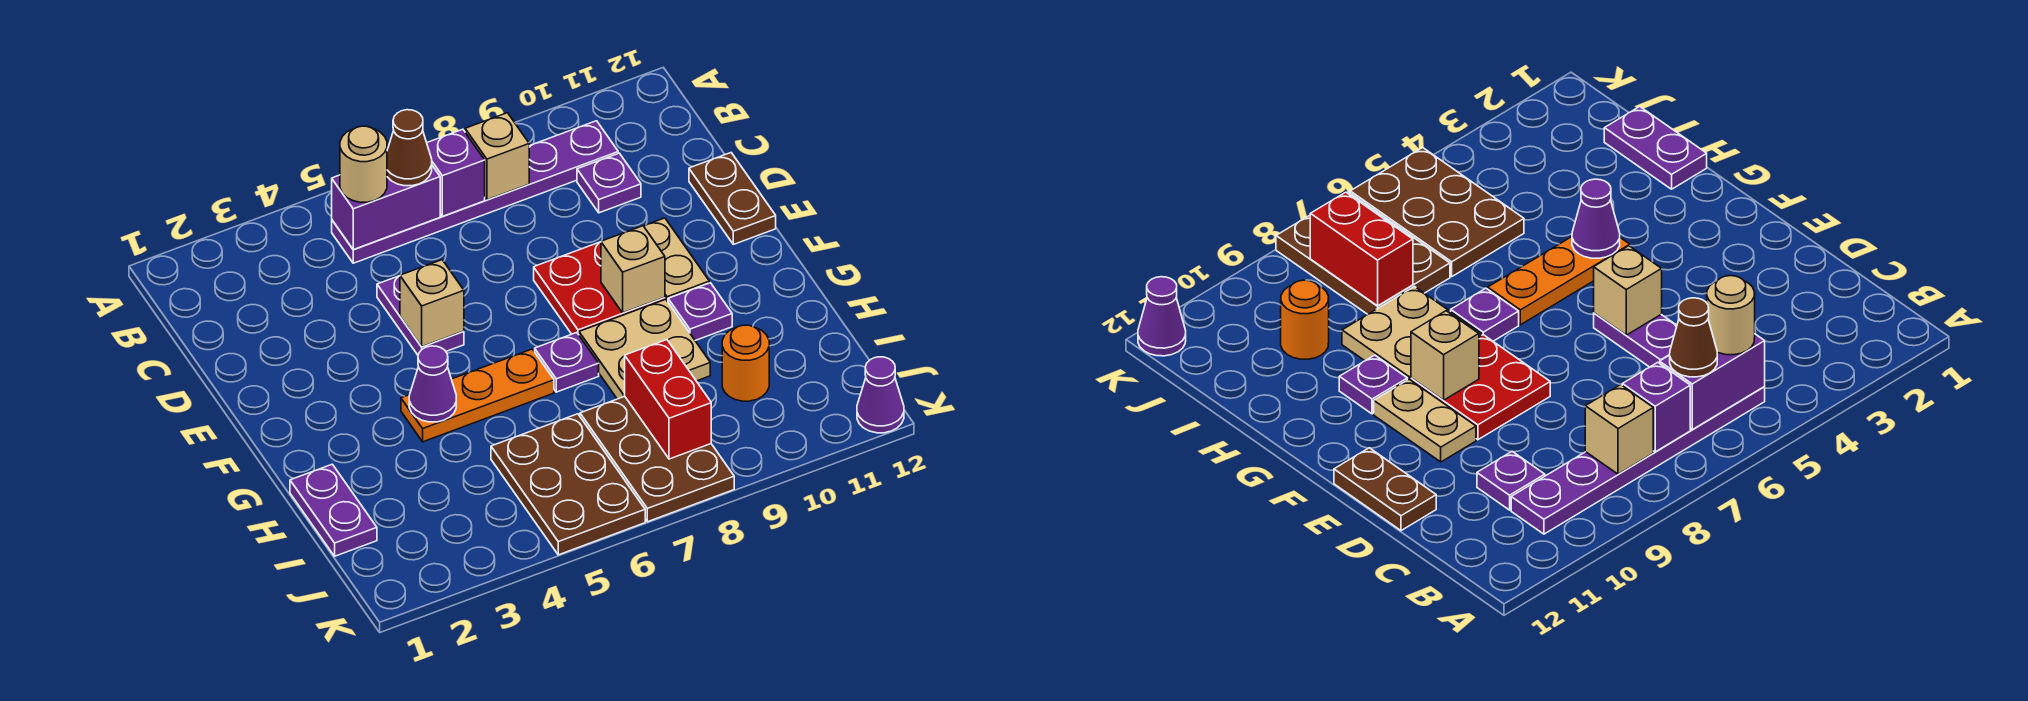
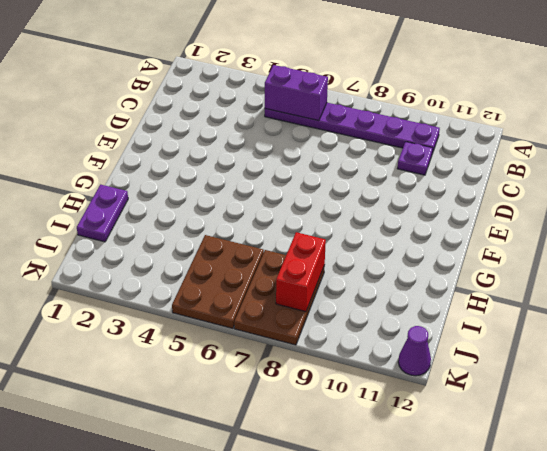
none -> purple plate D5:E5 level 1
none -> brown plate D12:E12 level 1
none -> red plate E8:F9 level 1

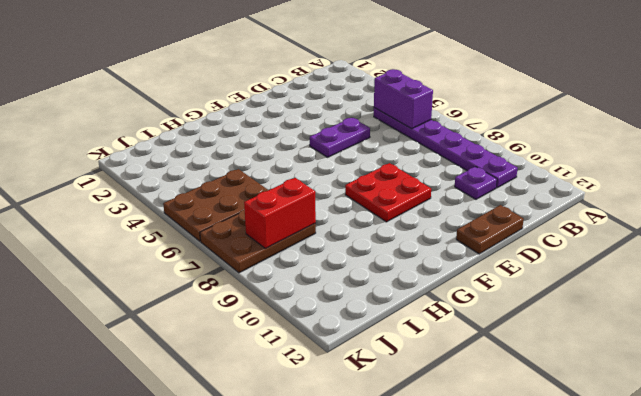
none -> tan plate E10:F10 level 1
none -> orange plate G4:G6 level 1
none -> purple plate G7 level 1

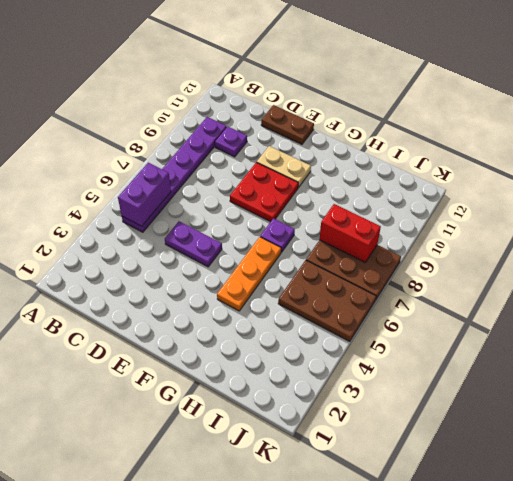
none -> tan plate G8:H9 level 1
none -> purple plate G10 level 1
none -> purple plate H1:I1 level 1

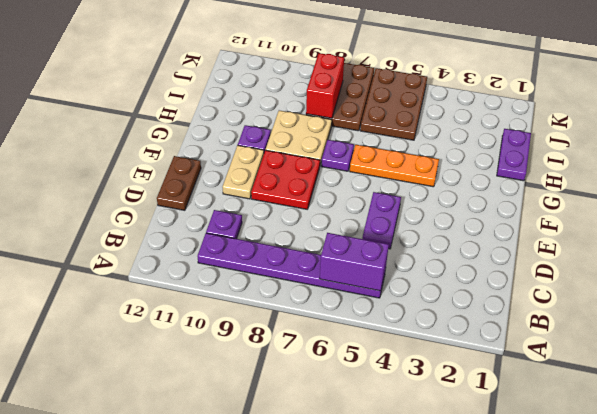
none -> orange round brick I10 level 1
none -> purple cone K12 level 1
none -> purple brick B7 level 2

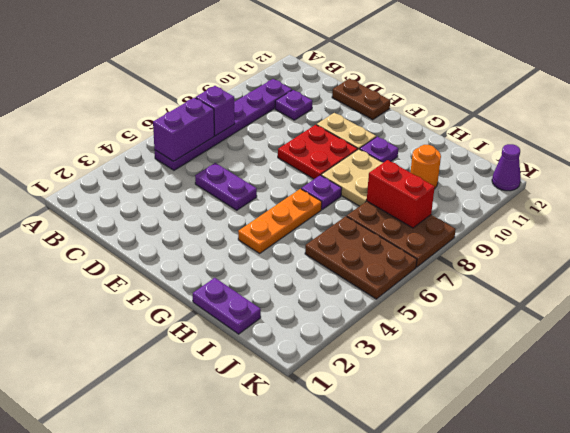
none -> tan brick B8 level 2
none -> tan brick E5 level 2
none -> tan brick F9 level 2

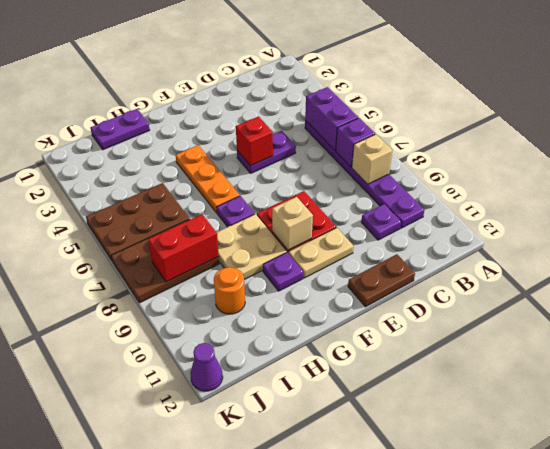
red brick E5 level 2 -> tan brick E5 level 2
none -> purple cone G4 level 2
none -> tan round brick B5 level 3
none -> brown cone B6 level 3

